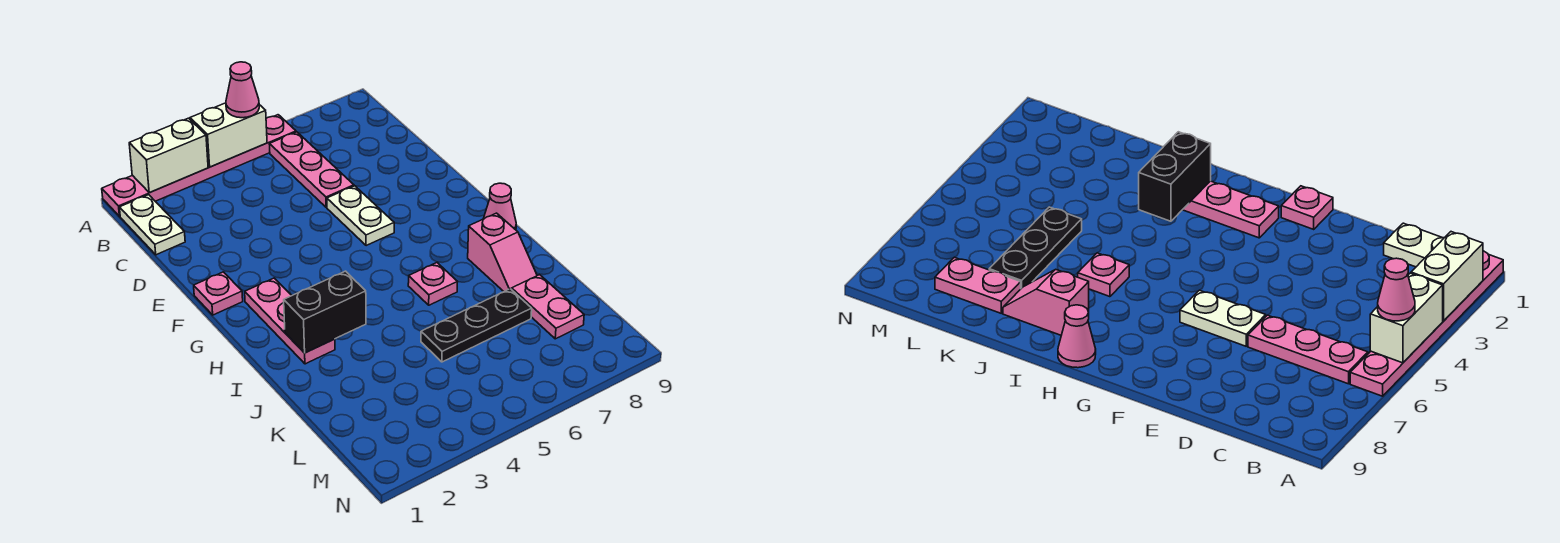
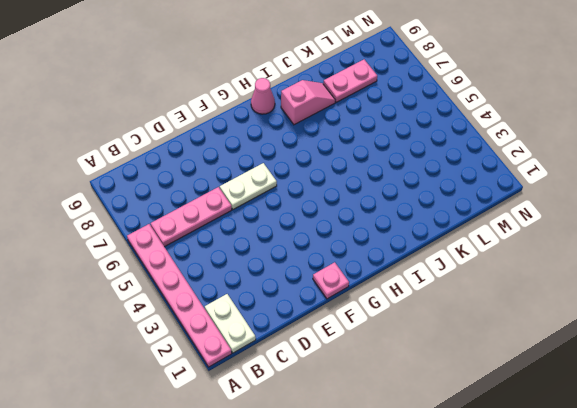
white plate B1:B2 level 1 -> white plate B1:C1 level 1
none -> pink plate G2:I2 level 1
none -> pink plate I6 level 1
none -> black plate K5:K7 level 1

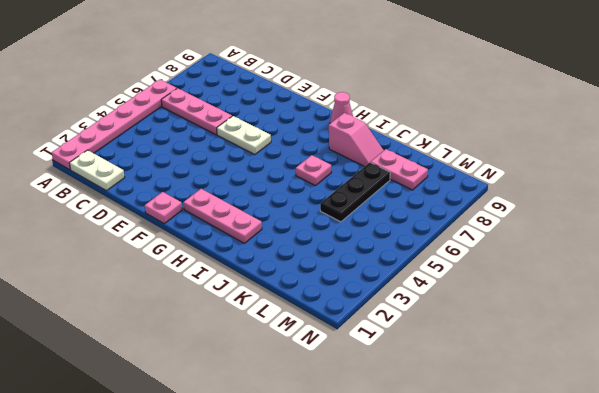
none -> white brick A2:A3 level 2
none -> white brick A4:A5 level 2
none -> black brick I2:I3 level 2

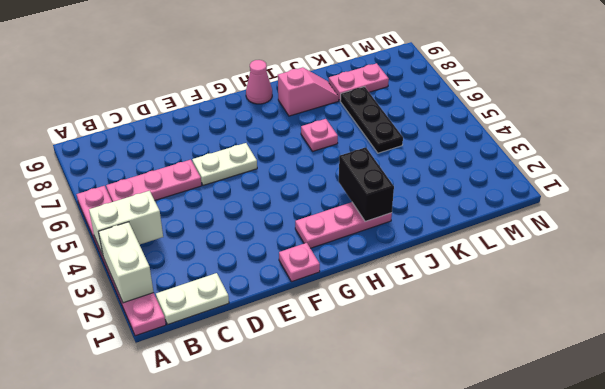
white brick A4:B4 level 2 -> white brick A4:A5 level 2
none -> pink cone A5 level 3

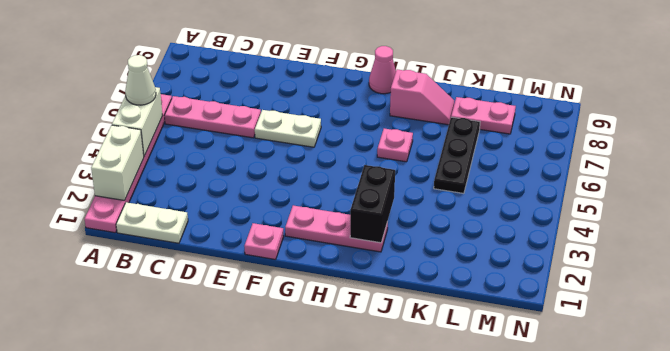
white cone A5 level 3 -> pink cone A5 level 3

